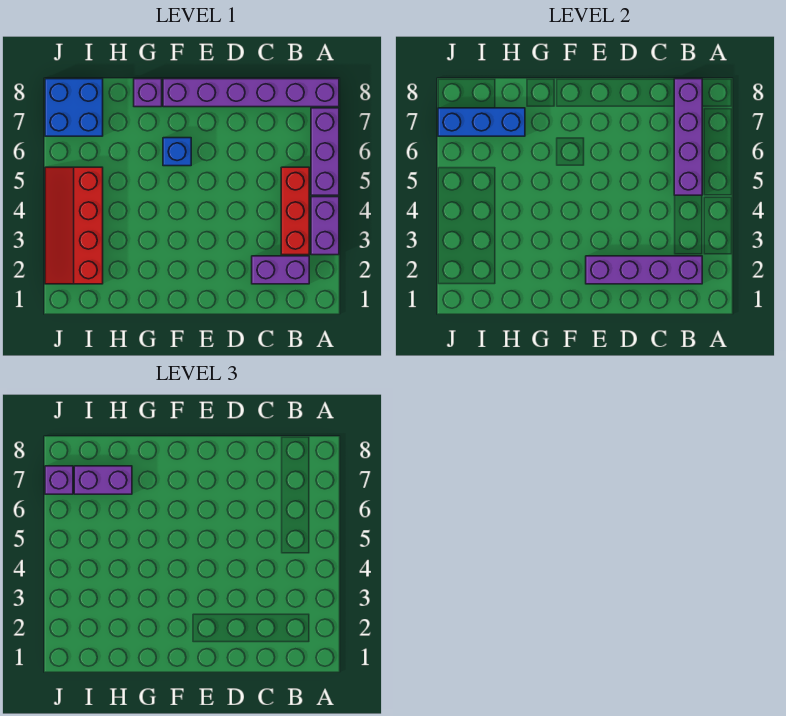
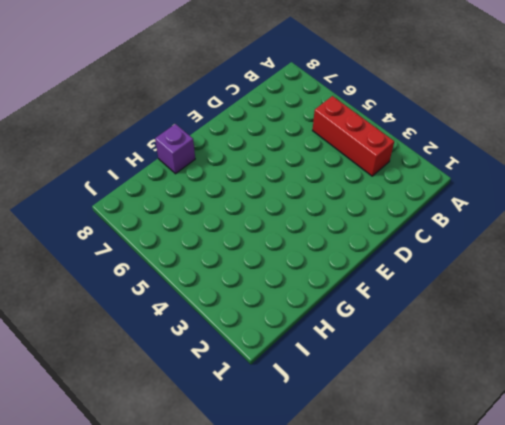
none -> purple brick A3:A4 level 1
none -> purple brick A5:A7 level 1
none -> purple brick A8:F8 level 1

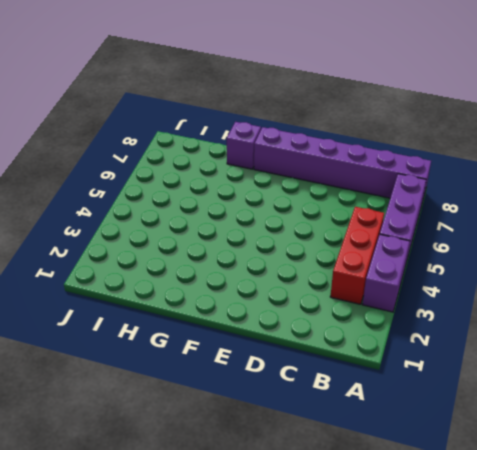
none -> purple brick B2:C2 level 1
none -> blue brick F6 level 1
none -> red slope I2:J5 level 1 top I

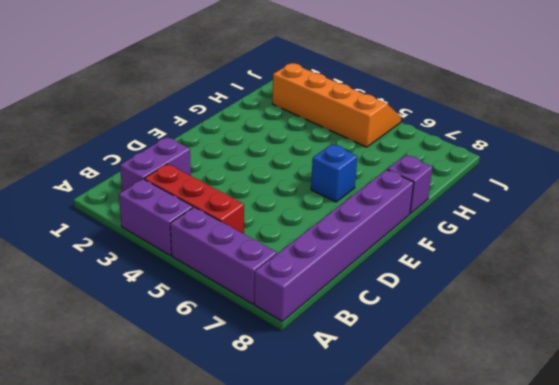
orange slope I2:J5 level 1 top I -> red slope I2:J5 level 1 top I
none -> blue brick I7:J8 level 1
none -> purple brick B2:E2 level 2
none -> purple brick B5:B8 level 2

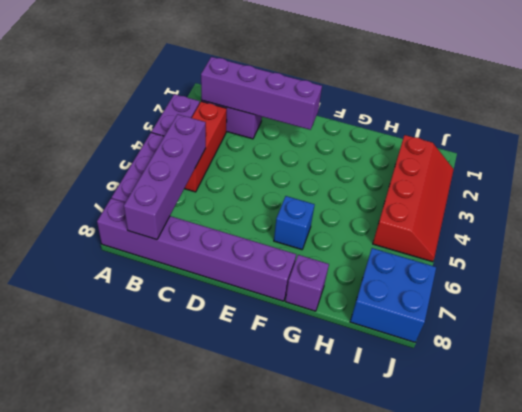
none -> blue brick H7:J7 level 2
none -> purple brick H7:I7 level 3
none -> purple brick J7 level 3

